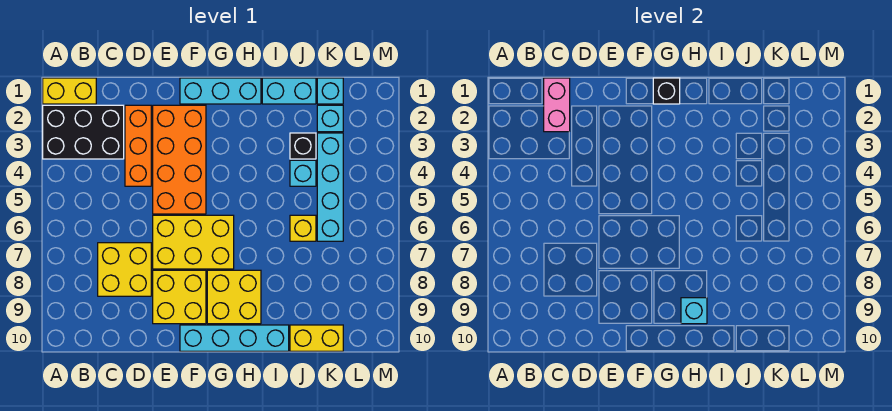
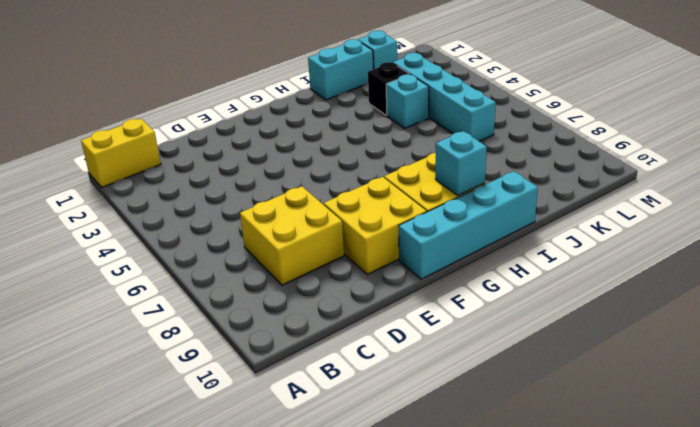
none -> black brick A2:C3 level 1
none -> orange brick D2:D4 level 1
none -> orange brick E2:F5 level 1

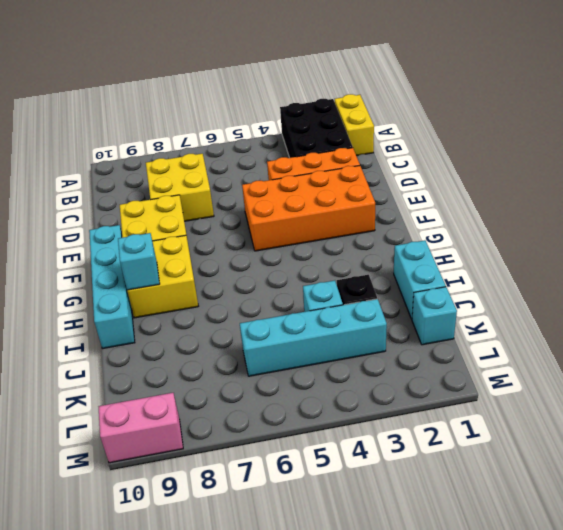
pink brick M9:M10 level 1 -> pink brick C1:C2 level 2
none -> yellow brick E6:G7 level 1
none -> cyan brick F1:H1 level 1
none -> yellow brick J6 level 1

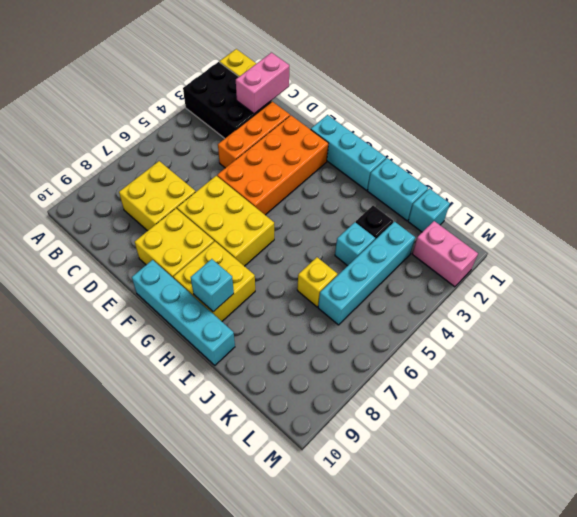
pink brick L2:M2 level 1 -> none
none -> yellow brick J10:K10 level 1
none -> cyan brick K2 level 1
none -> black brick G1 level 2

